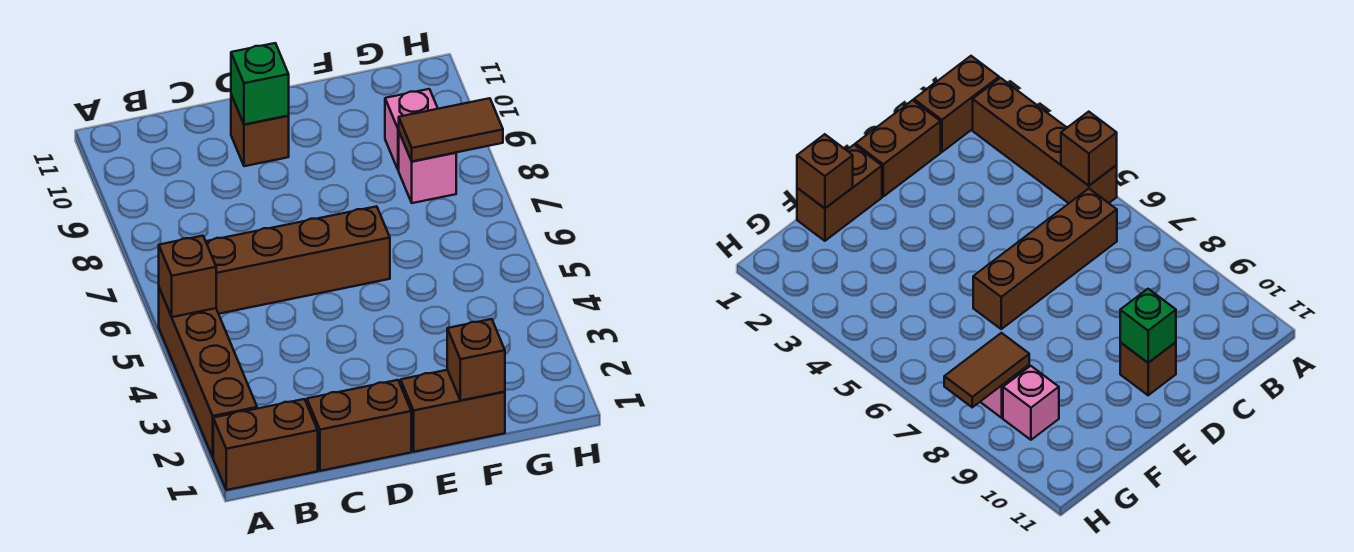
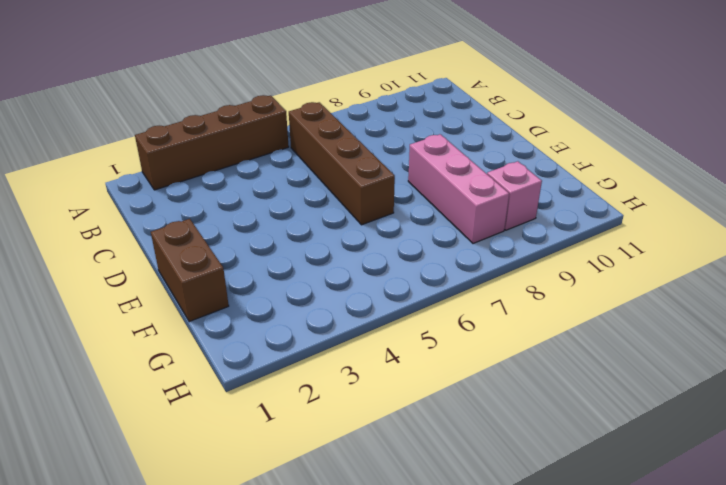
pink brick E8:G8 level 1 -> pink brick G8 level 1
none -> brown brick A1:B1 level 1
none -> brown brick C1:D1 level 1
none -> brown brick D10 level 1

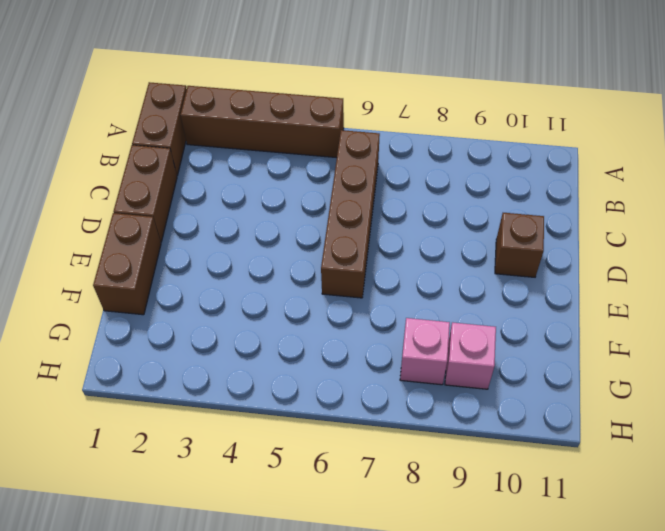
none -> brown brick A5 level 2
none -> green brick D10 level 2
none -> brown brick F1 level 2

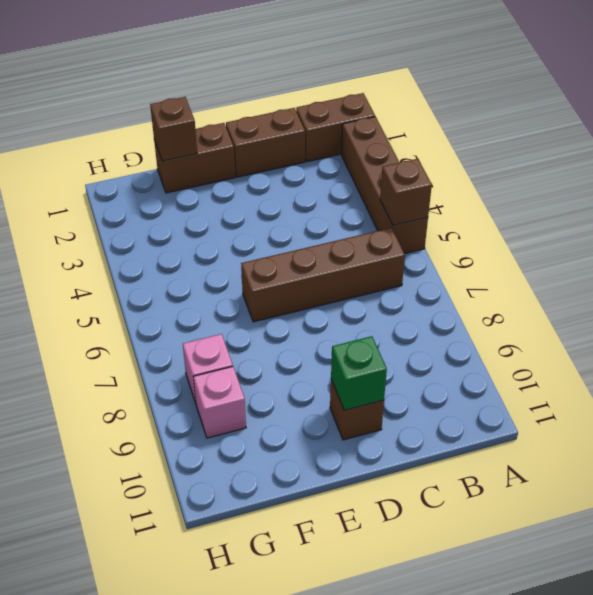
none -> brown tile G8:H8 level 2

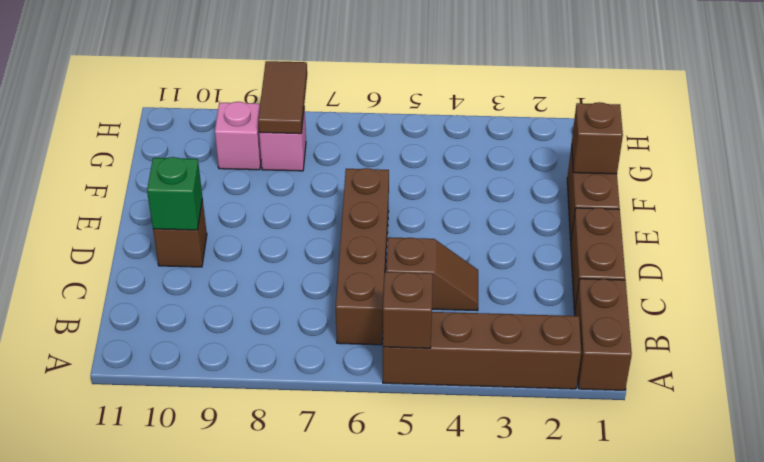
brown slope C4:C5 level 1 top 5 -> none

